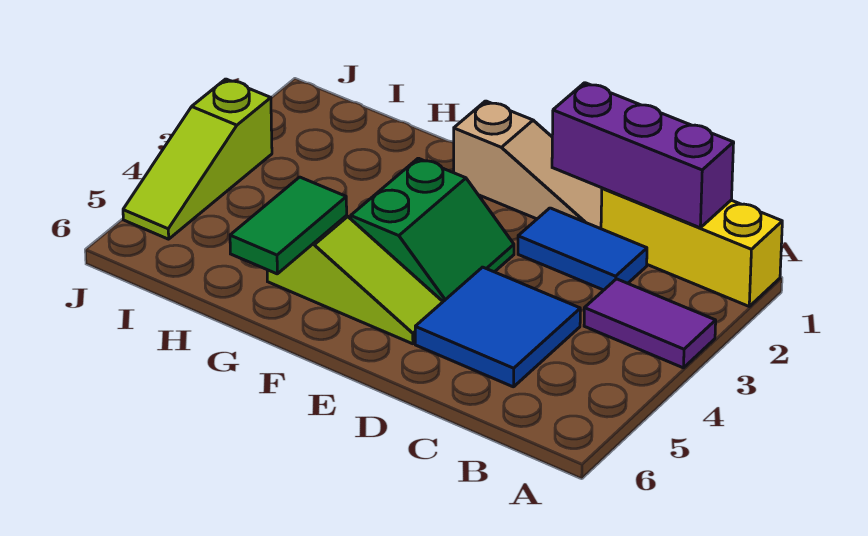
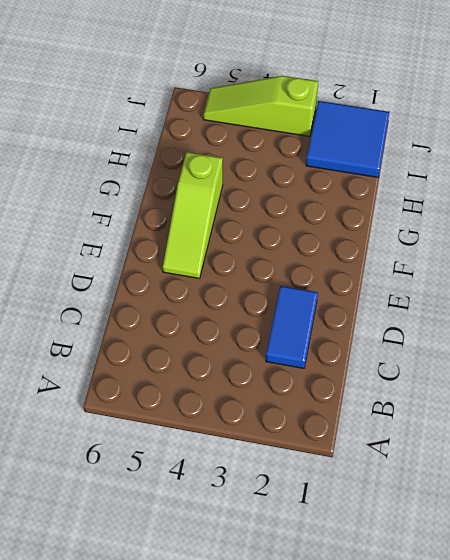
blue tile I1:J2 level 1 -> blue tile C4:D5 level 1
none -> yellow brick A1:C1 level 1
none -> purple tile A3:B3 level 1

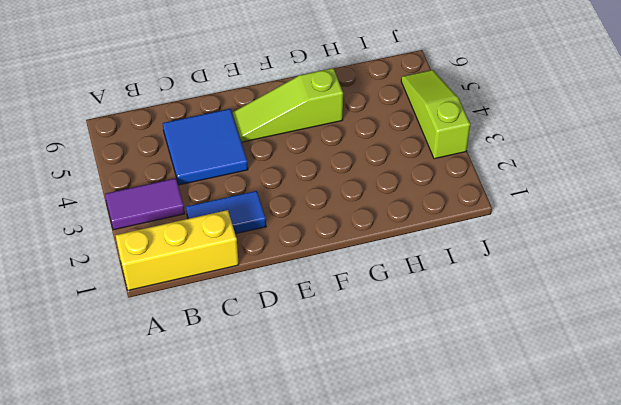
none -> tan slope D1:F1 level 1 top F
none -> green slope E3:F4 level 1 top F

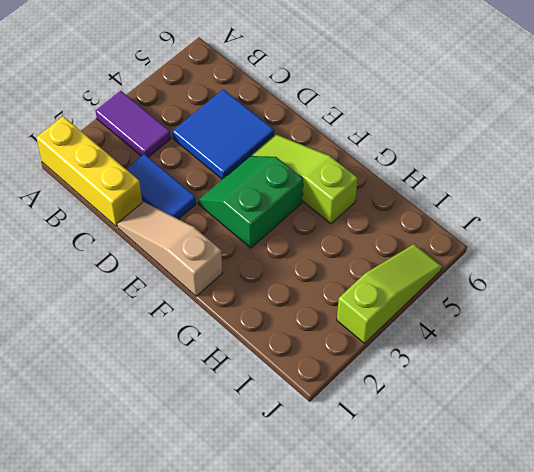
none -> purple brick B1:D1 level 2
none -> green tile G5:G6 level 2

